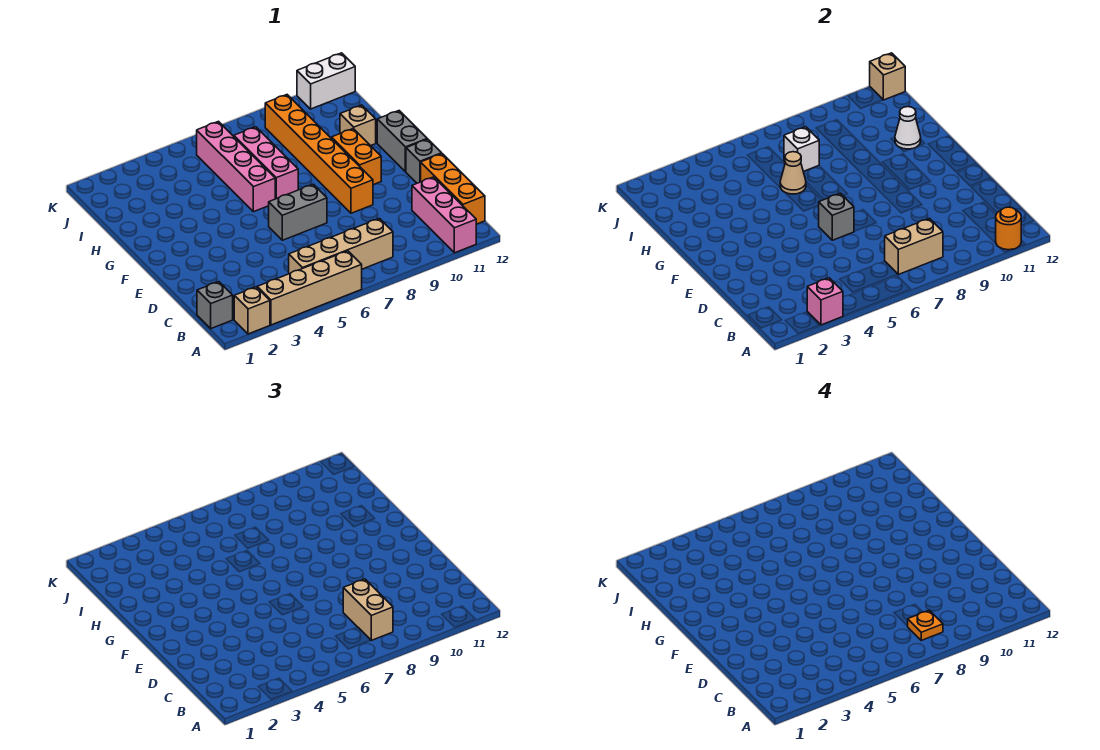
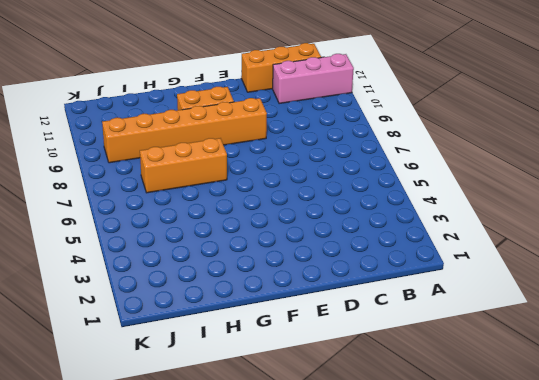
orange brick G7:I7 level 1 -> pink brick G7:I7 level 1
none -> tan brick A2 level 1
none -> tan brick A3:A6 level 1
none -> grey brick B1 level 1

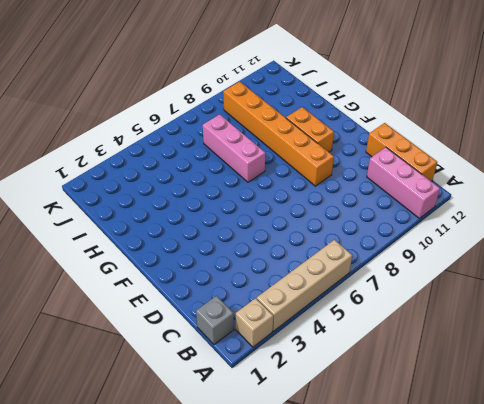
none -> tan brick B5:B8 level 1
none -> grey brick E6:E7 level 1
none -> grey brick E12 level 1

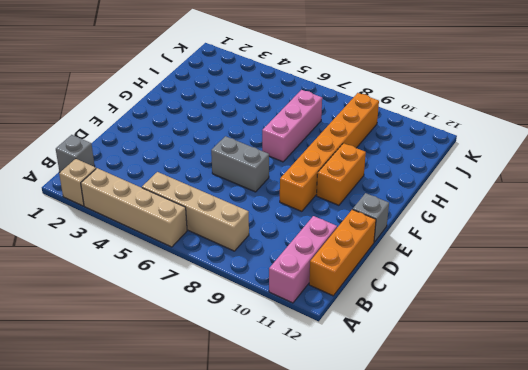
none -> grey brick F12:G12 level 1
none -> pink brick G6:J6 level 1
none -> tan brick H11 level 1

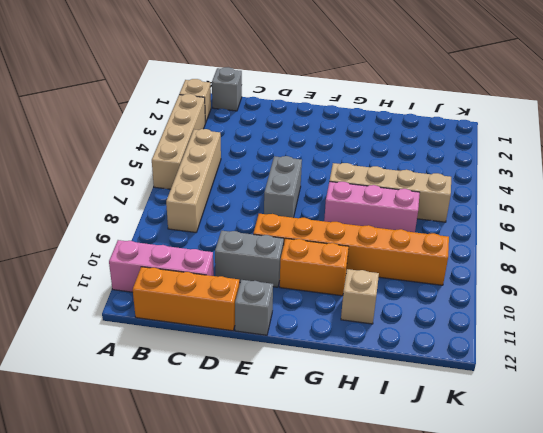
grey brick D10:E10 level 1 -> grey brick F12:G12 level 1
tan brick G6:J6 level 1 -> pink brick G6:J6 level 1
none -> white brick K11:K12 level 1
none -> pink brick A3 level 2
none -> orange round brick A11 level 2

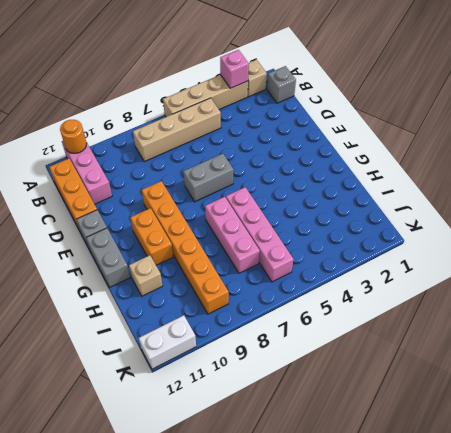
none -> tan brick B7:B8 level 2
none -> grey brick E6 level 2
none -> tan cone H6 level 2

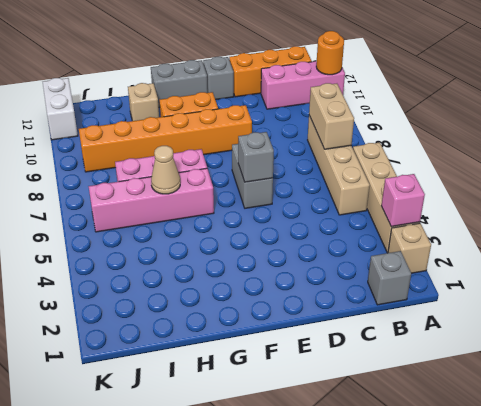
none -> white cone H11 level 2
none -> white brick I7 level 2
none -> tan brick K12 level 2

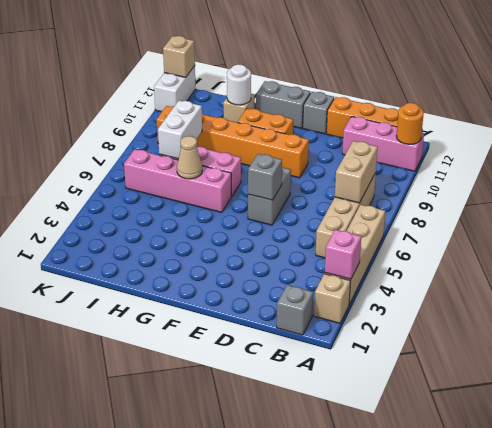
white round brick H11 level 2 -> white cone H11 level 2
white brick I7:I8 level 2 -> white brick I7 level 2
none -> tan brick B8:C8 level 3
none -> orange plate B8 level 4

